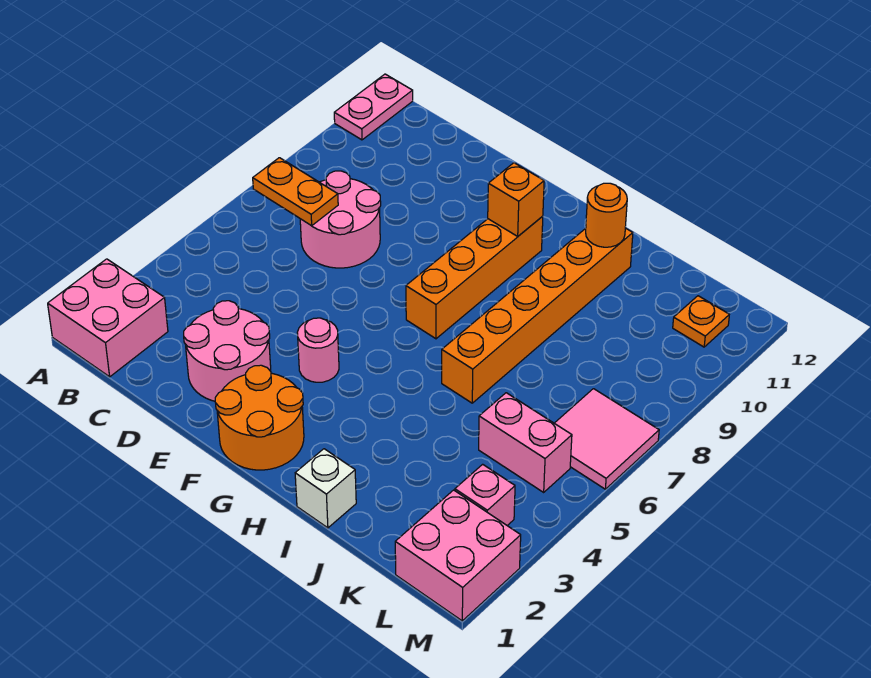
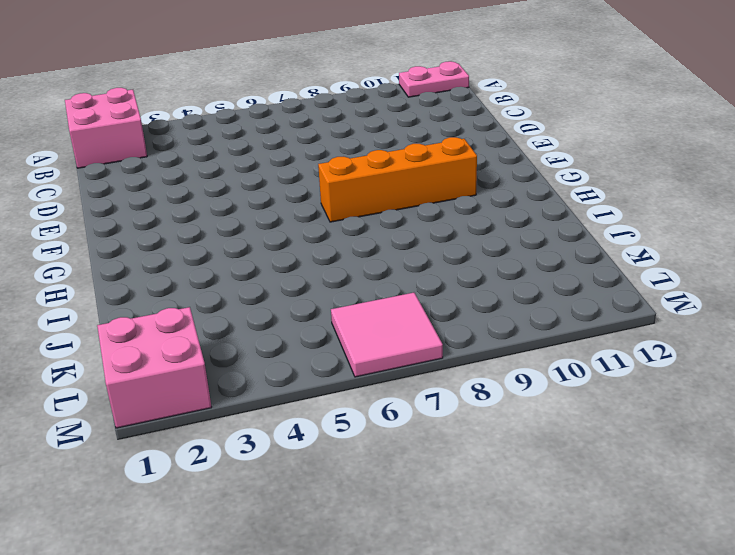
none -> pink round brick C7:D8 level 1
none -> pink round brick D2:E3 level 1
none -> orange round brick F1:G2 level 1

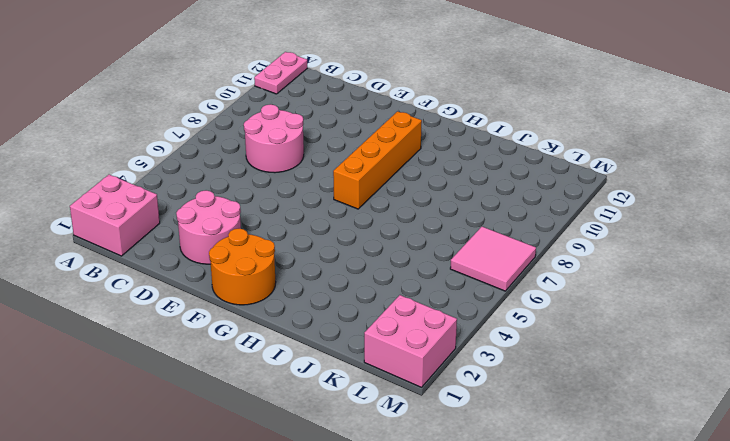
none -> pink round brick F4 level 1
none -> white brick I1 level 1
none -> orange brick I6:I11 level 1

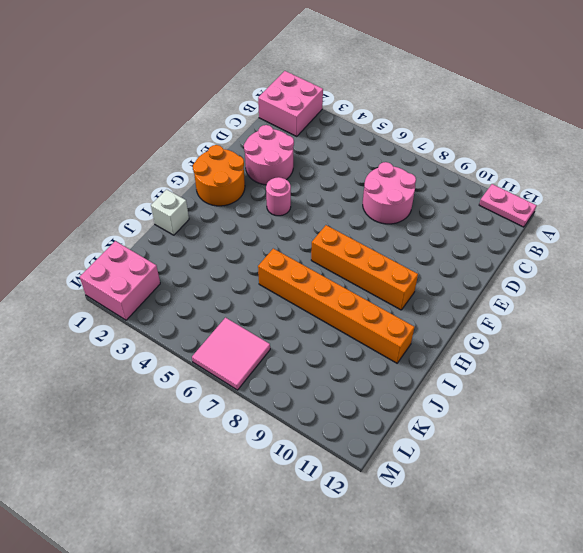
none -> pink brick K5:L5 level 1
none -> pink brick L3 level 1
none -> orange plate L11 level 1

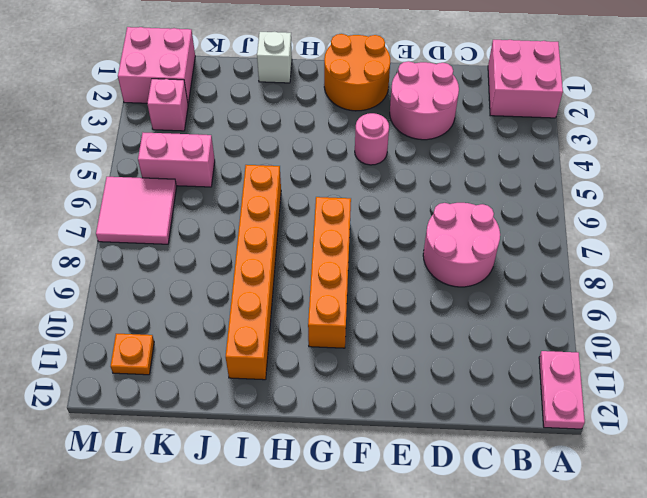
none -> orange plate B7:C7 level 2
none -> orange brick G10 level 2
none -> orange round brick I11 level 2

